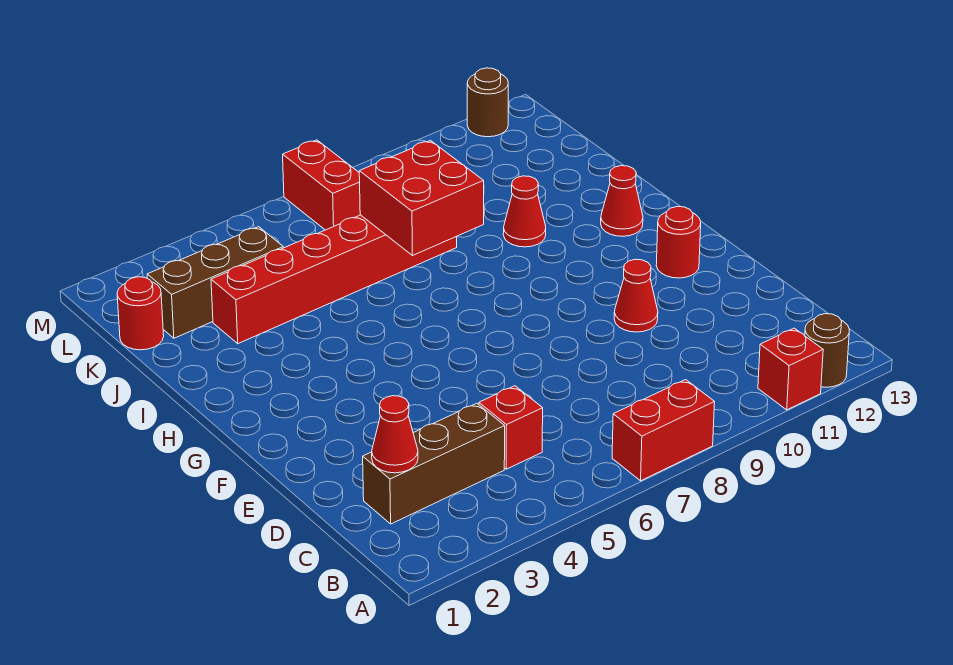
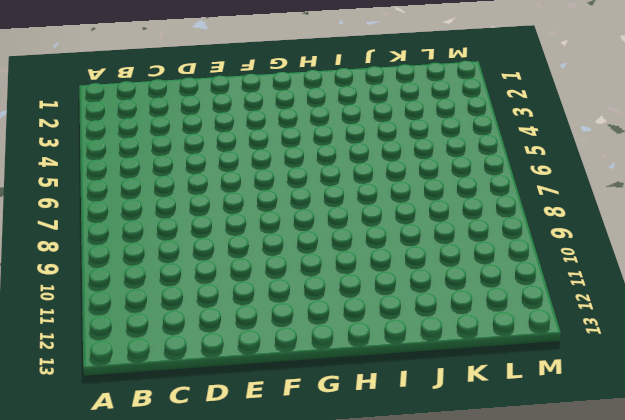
none -> red brick A7:A8 level 1
none -> red brick A11 level 1
none -> brown round brick A12 level 1

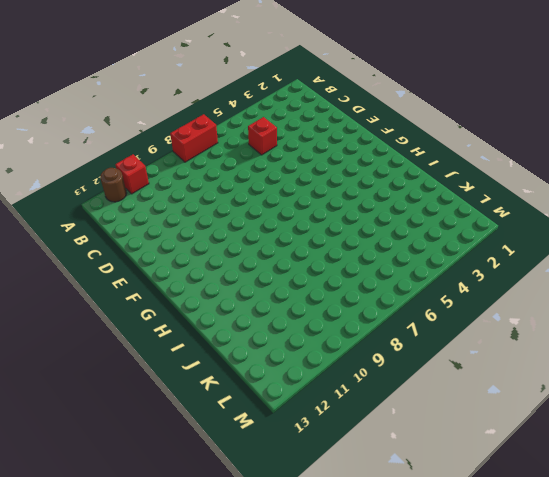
none -> brown brick C2:C4 level 1
none -> red cone E10 level 1
none -> red round brick F12 level 1

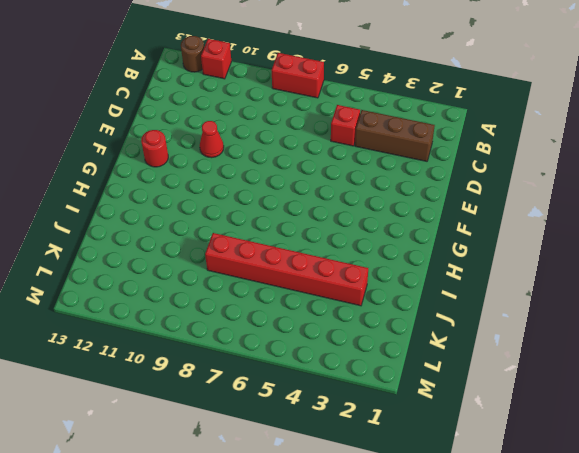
none -> red cone H12 level 1
none -> red cone I10 level 1
none -> red round brick K1 level 1

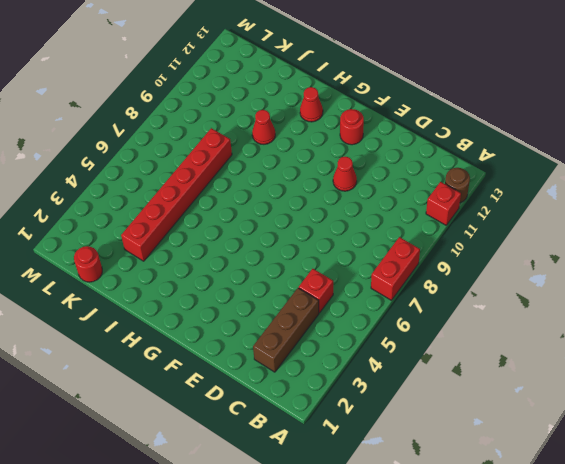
none -> brown brick K2:K4 level 1
none -> red brick L7:M7 level 1
none -> brown round brick M12 level 1

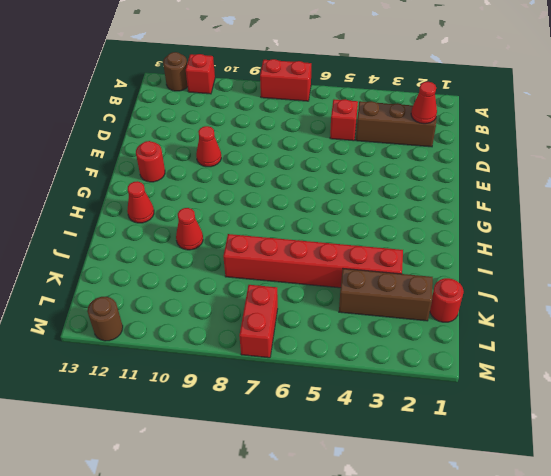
none -> red brick I7:J8 level 2

